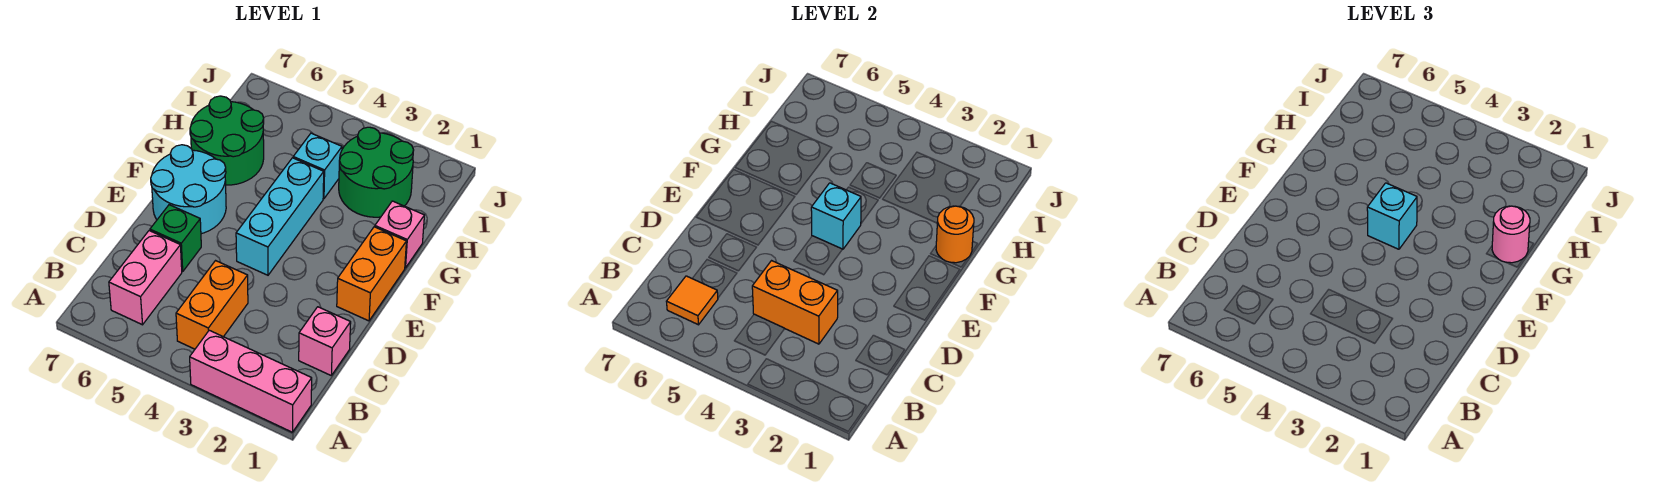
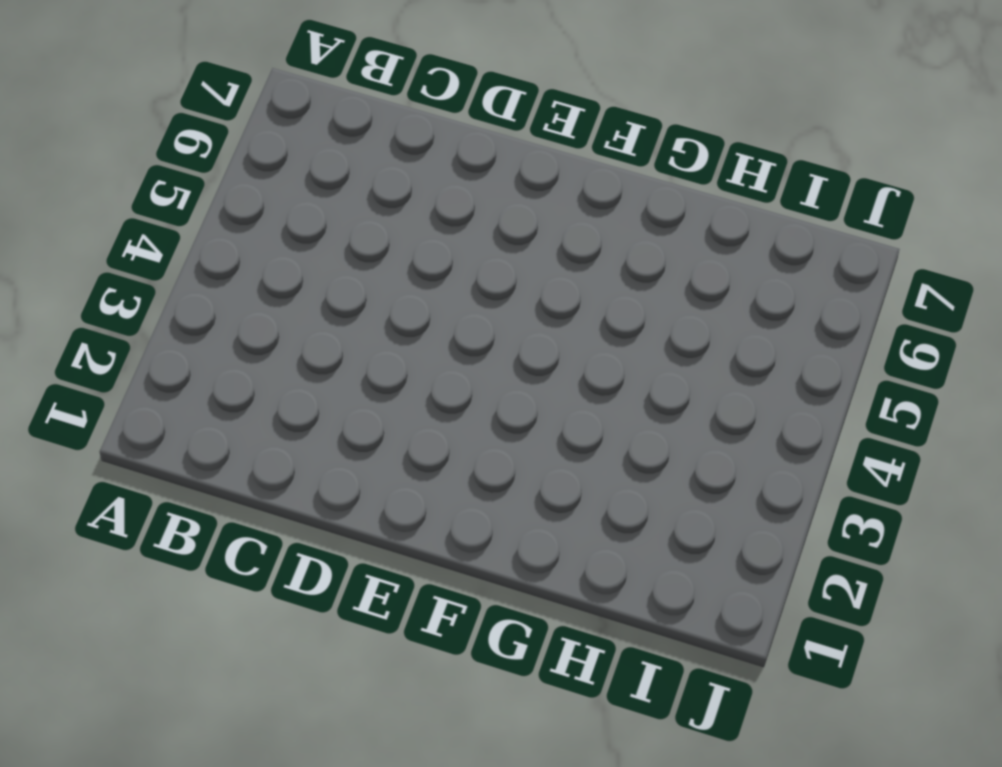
none -> pink brick A1:A3 level 1
none -> orange brick B4:C4 level 1
none -> pink brick B6:C6 level 1

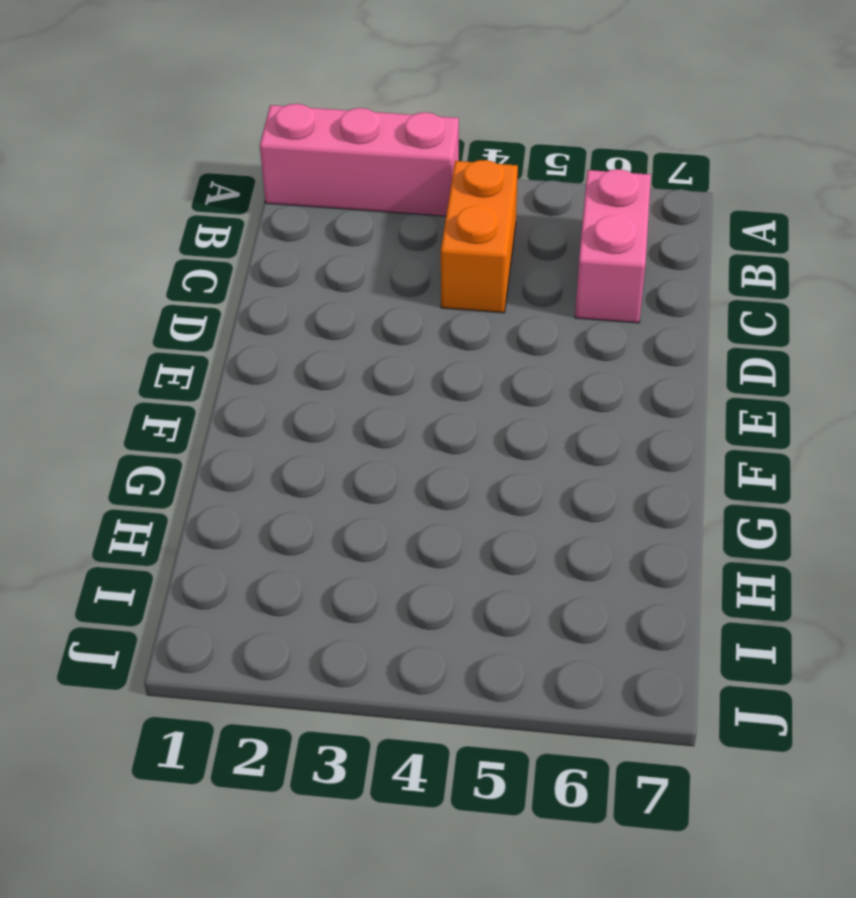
none -> pink brick C1 level 1
none -> green brick D6 level 1
none -> orange brick E1:F1 level 1

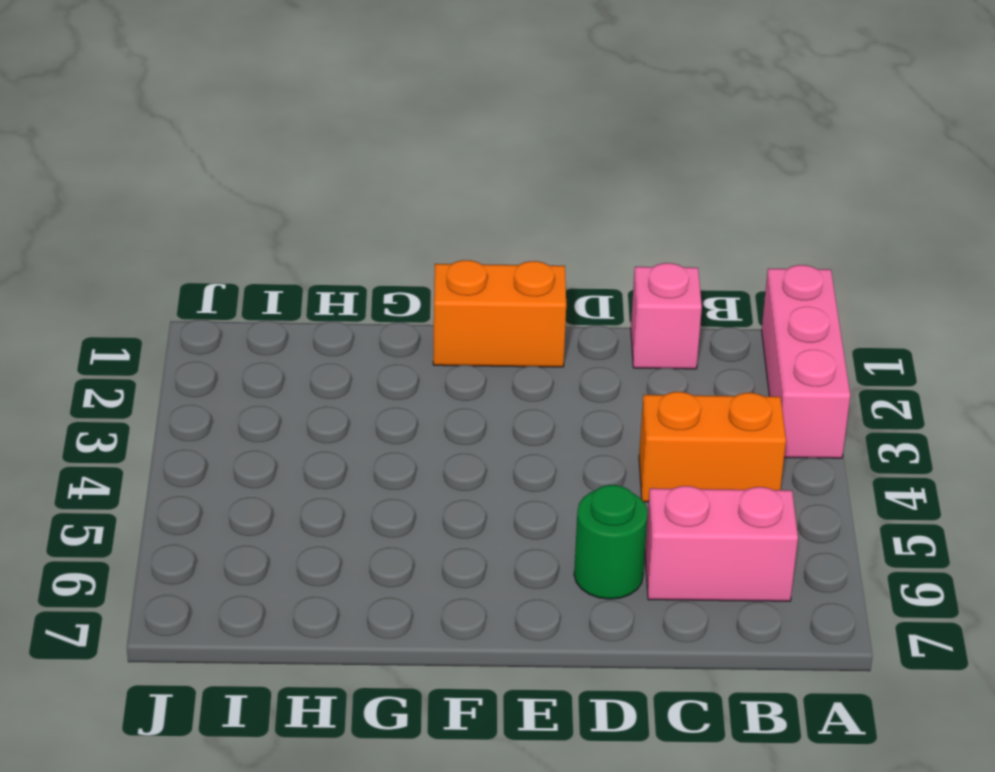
green round brick D6 level 1 -> green brick D6 level 1
none -> cyan brick E4:G4 level 1
none -> cyan round brick E6:F7 level 1
none -> pink brick G1 level 1

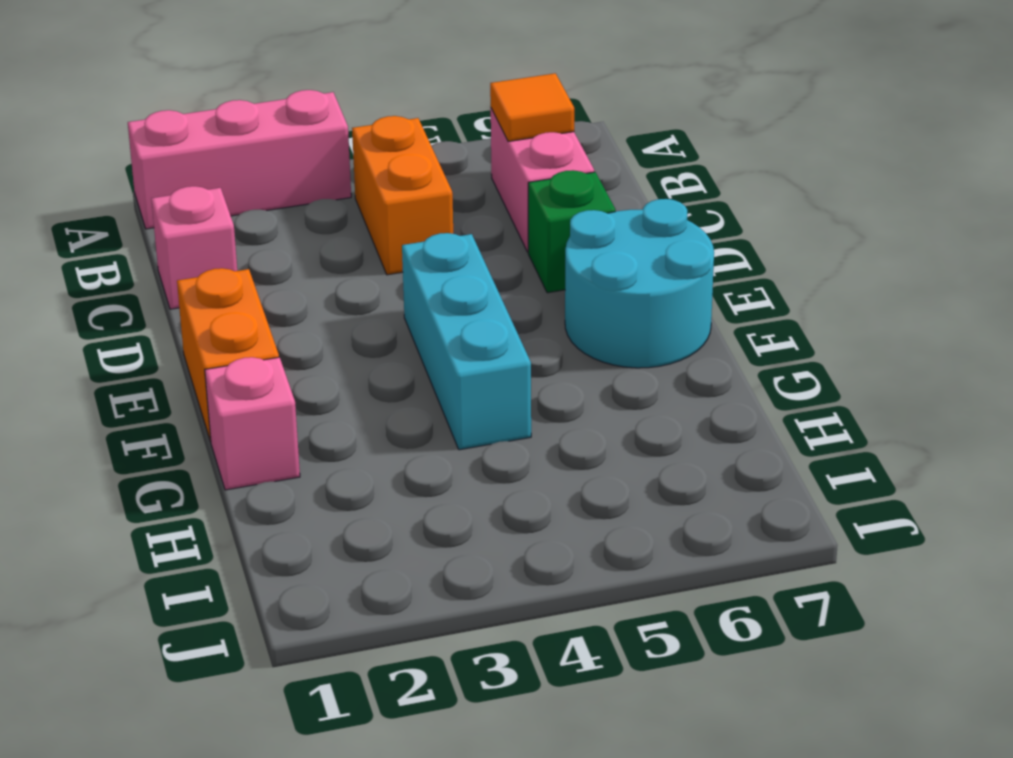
none -> green round brick G6:H7 level 1
none -> green round brick H2:I3 level 1
none -> cyan brick H4 level 1

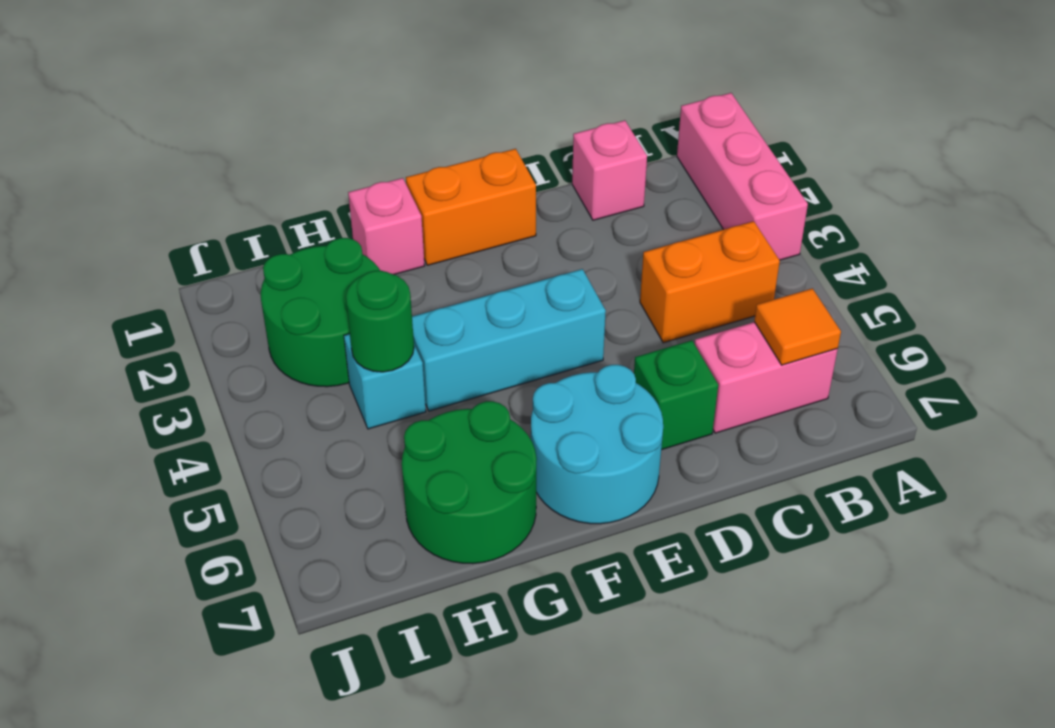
green round brick H4 level 2 -> none
none -> orange brick C3:C4 level 2
none -> cyan brick F4 level 2
none -> orange round brick G1 level 2

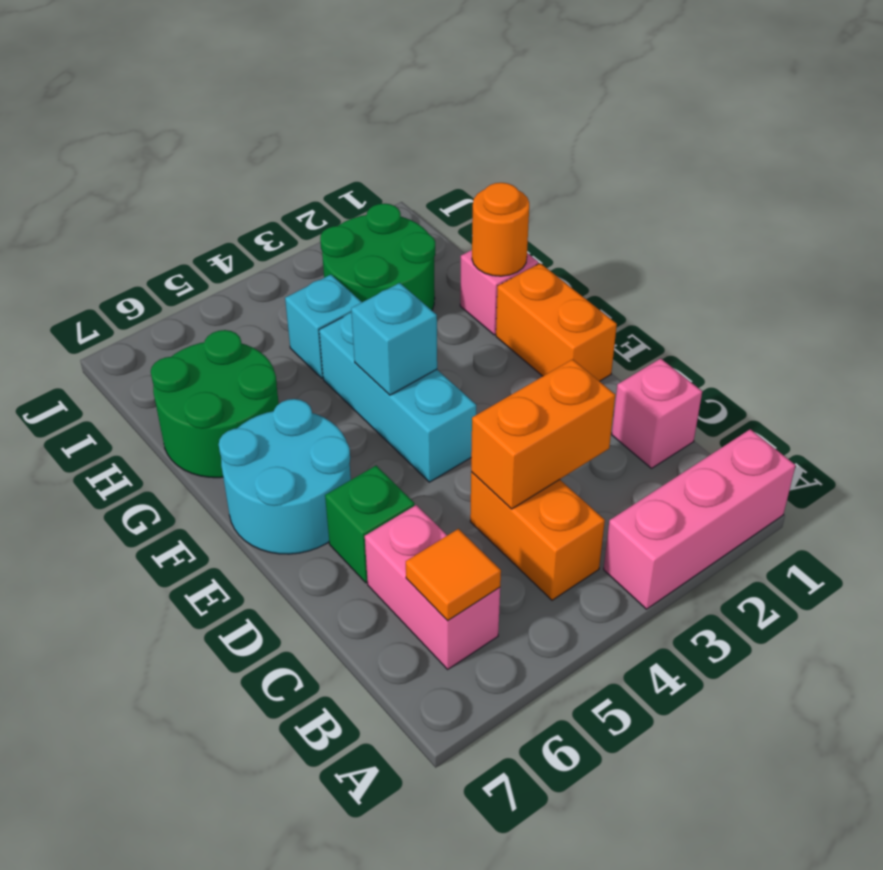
none -> cyan brick F4 level 3
none -> pink round brick G1 level 3

